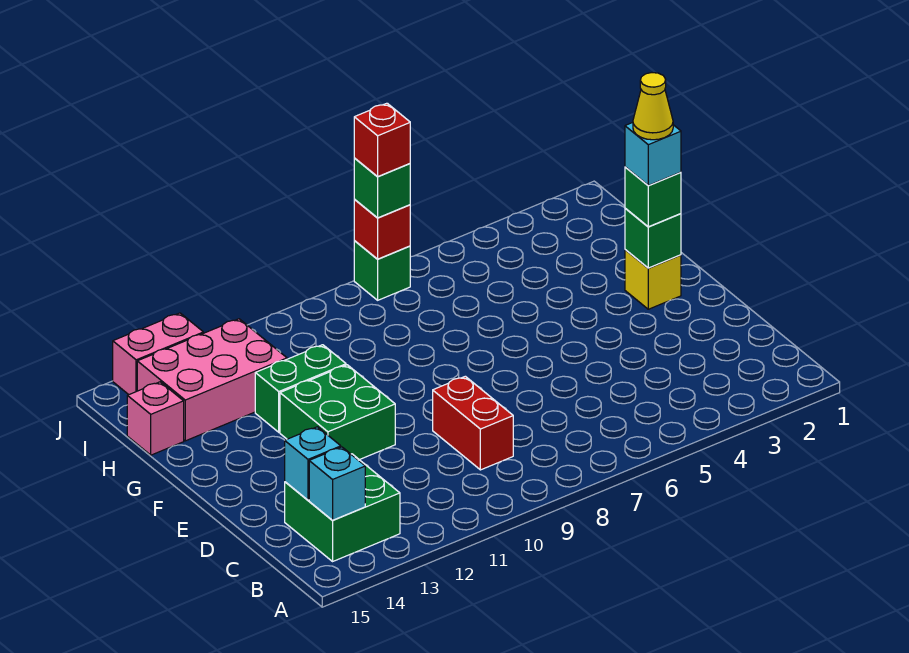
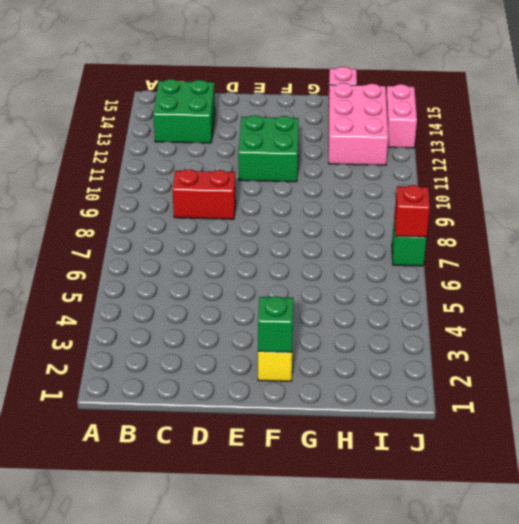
none -> green brick G11:G12 level 1
none -> cyan brick B14 level 2
none -> cyan brick C14 level 2

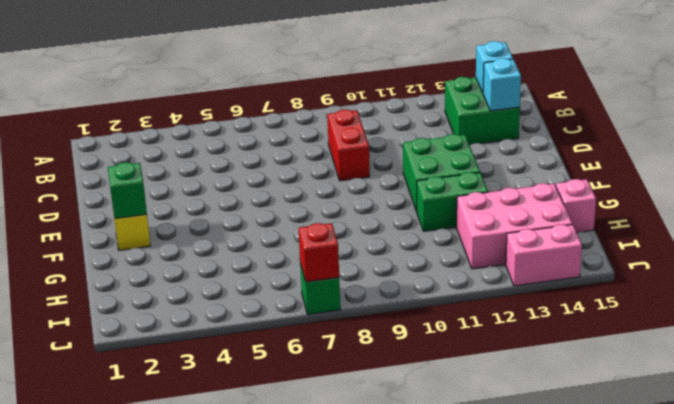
none -> green brick F2 level 3
none -> green brick J7 level 3
none -> cyan brick F2 level 4

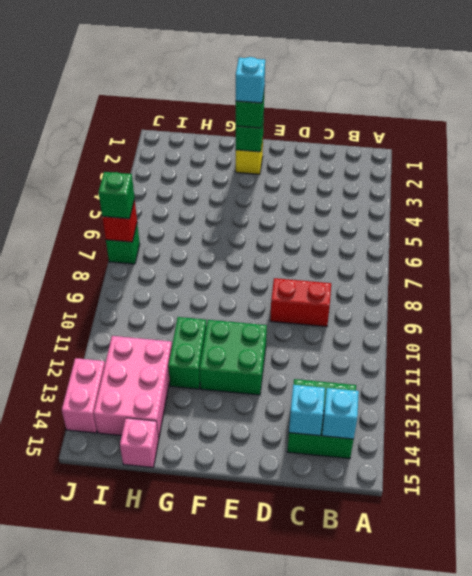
none -> red brick J7 level 4
none -> yellow cone F2 level 5

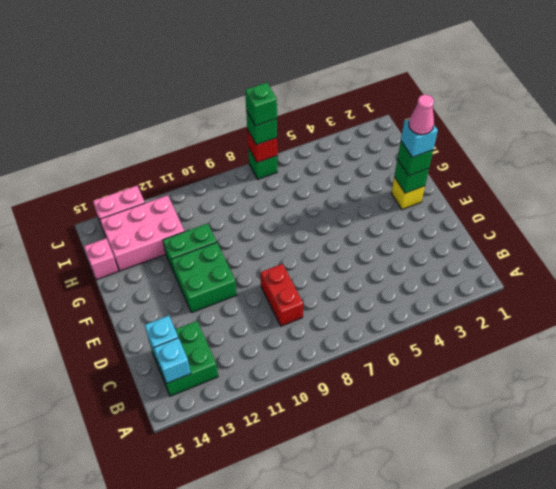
pink cone F2 level 5 -> yellow cone F2 level 5
green brick J7 level 4 -> red brick J7 level 4

